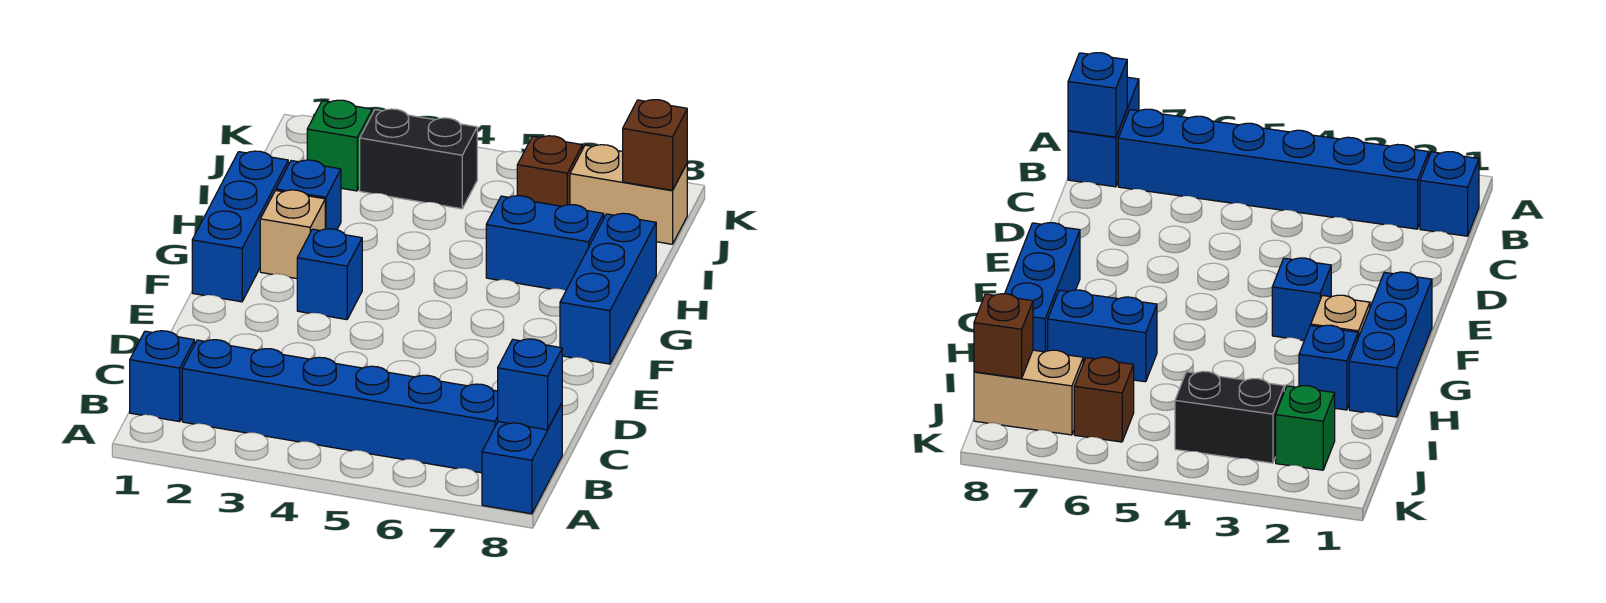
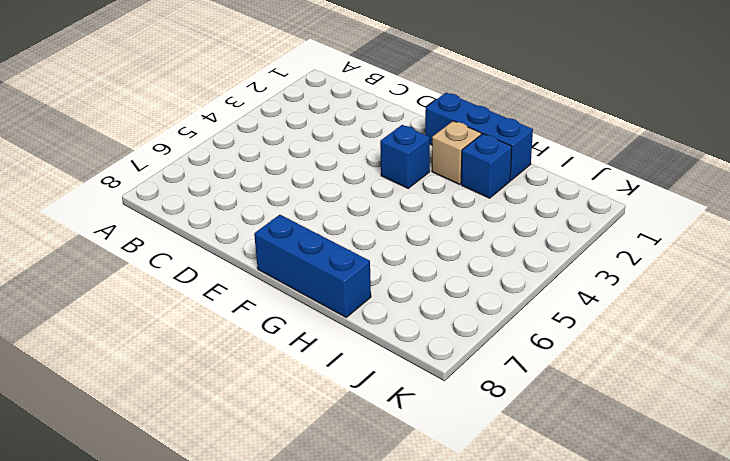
none -> blue brick A8:B8 level 1
none -> blue brick B1 level 1
none -> blue brick B2:B7 level 1

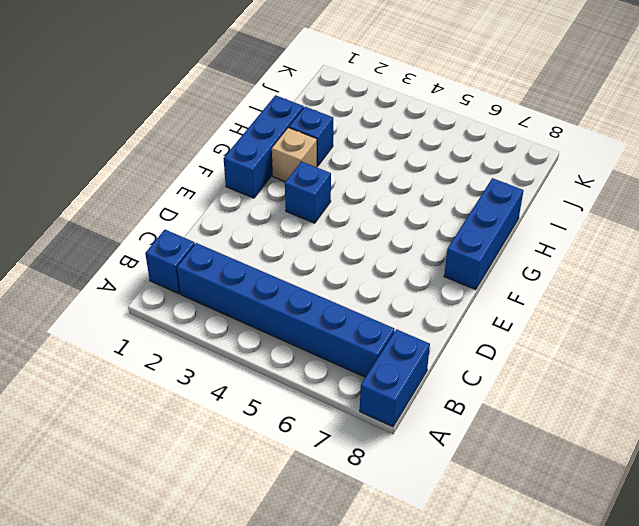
none -> blue brick H6:H7 level 1
none -> green brick J2 level 1
none -> black brick J3:J4 level 1

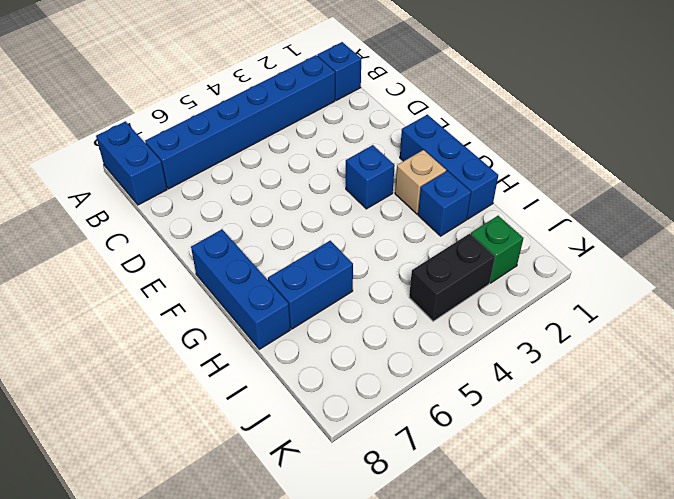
none -> brown brick J6 level 1
none -> tan brick J7:J8 level 1
none -> blue brick B8 level 2

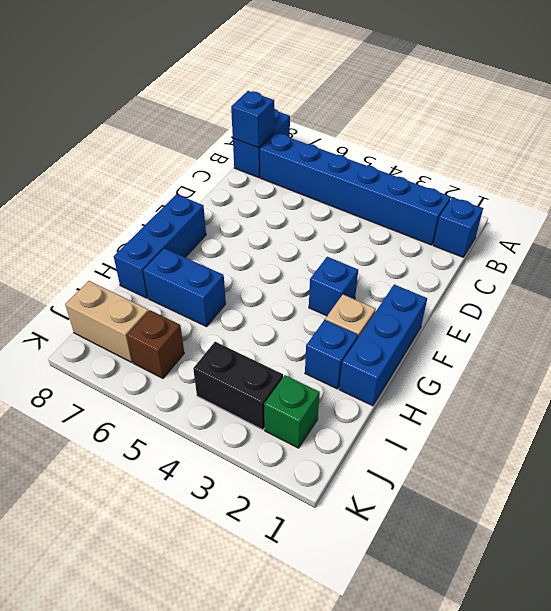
none -> brown brick J8 level 2

